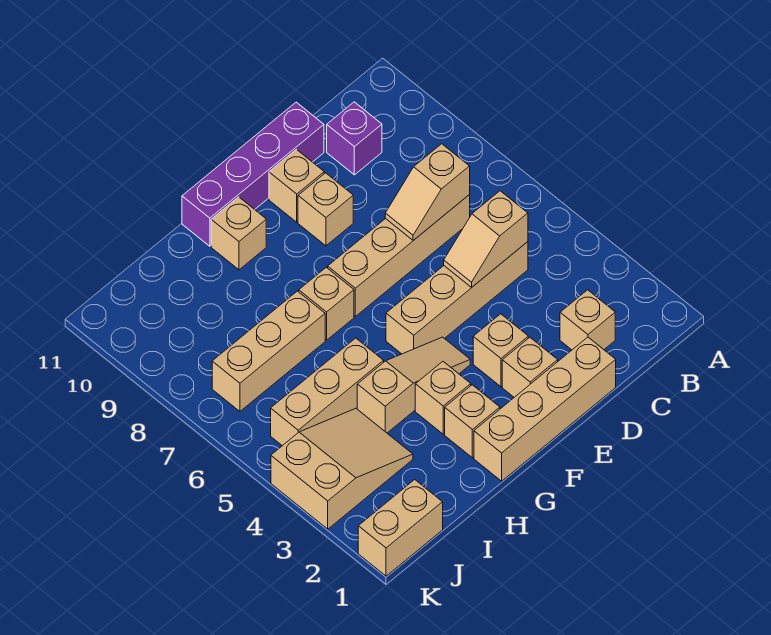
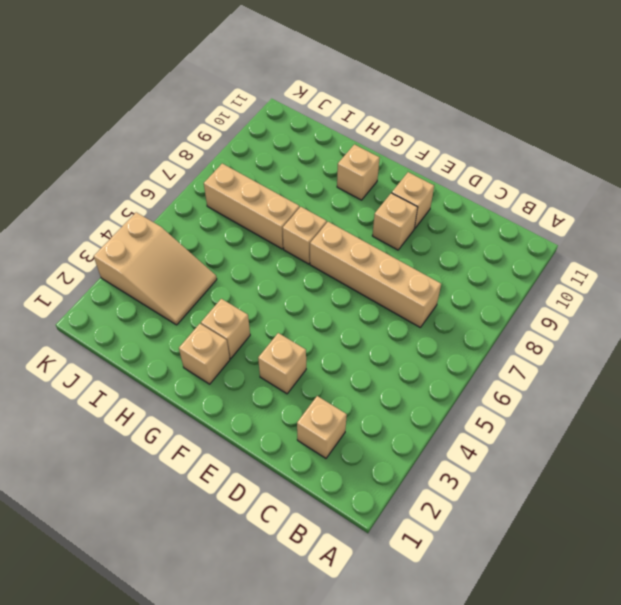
none -> tan brick C5:F5 level 1
none -> purple brick C10 level 1
none -> tan brick D1:G1 level 1

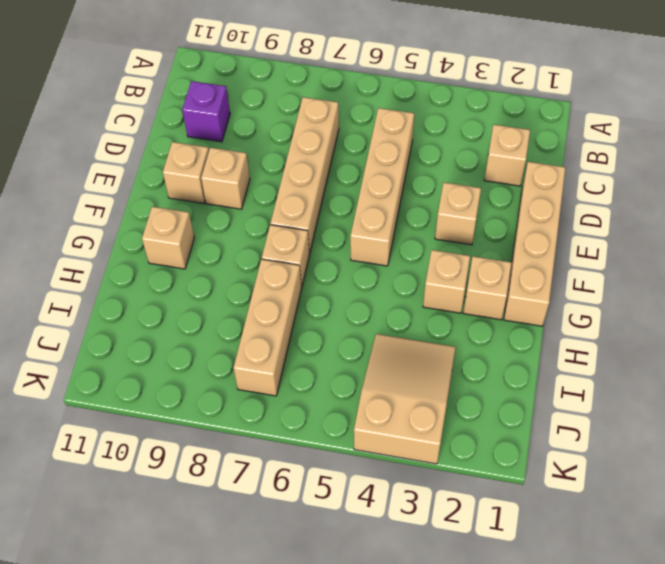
none -> purple brick D11:G11 level 1
none -> tan brick E2 level 1
none -> tan slope F4:H4 level 1 top H

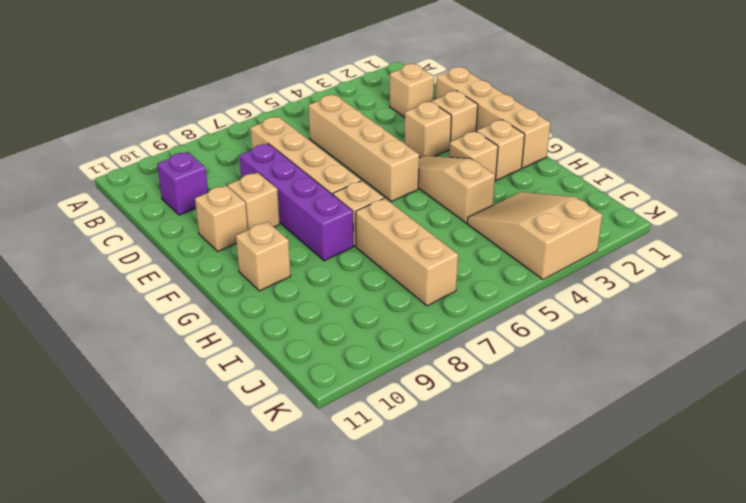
purple brick D8:G8 level 1 -> purple brick D11:G11 level 1
none -> tan brick H5:J5 level 1
none -> tan brick J1:K1 level 1
none -> tan slope C5:D5 level 2 top C

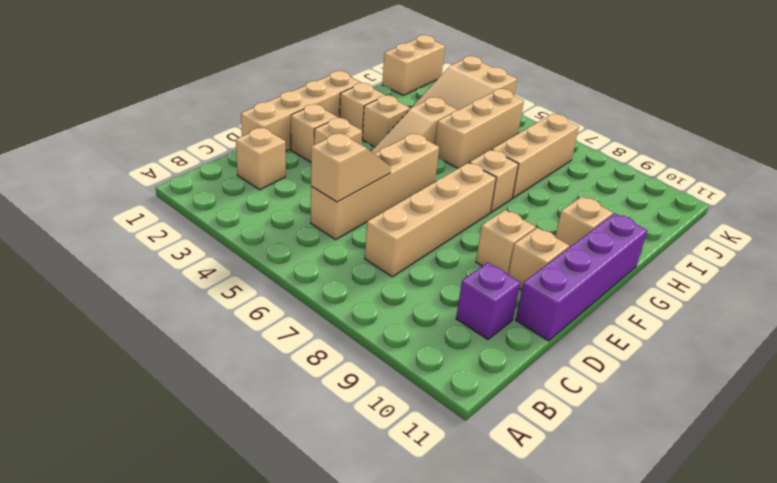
none -> tan slope C7:D7 level 2 top C

